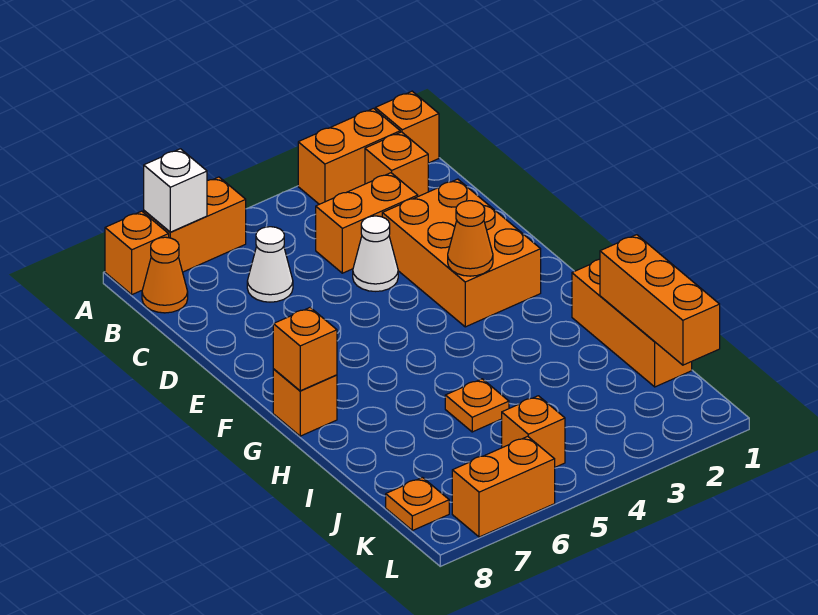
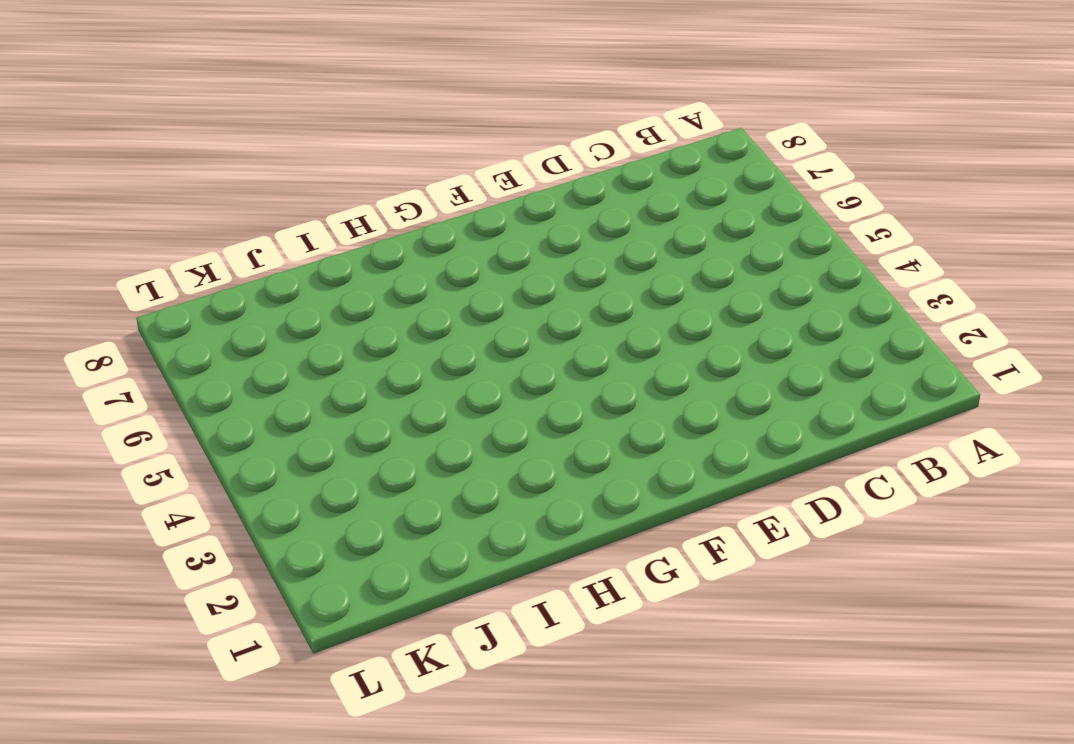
none -> orange brick A1 level 1
none -> orange brick A2:A3 level 1
none -> orange brick A6:A7 level 1

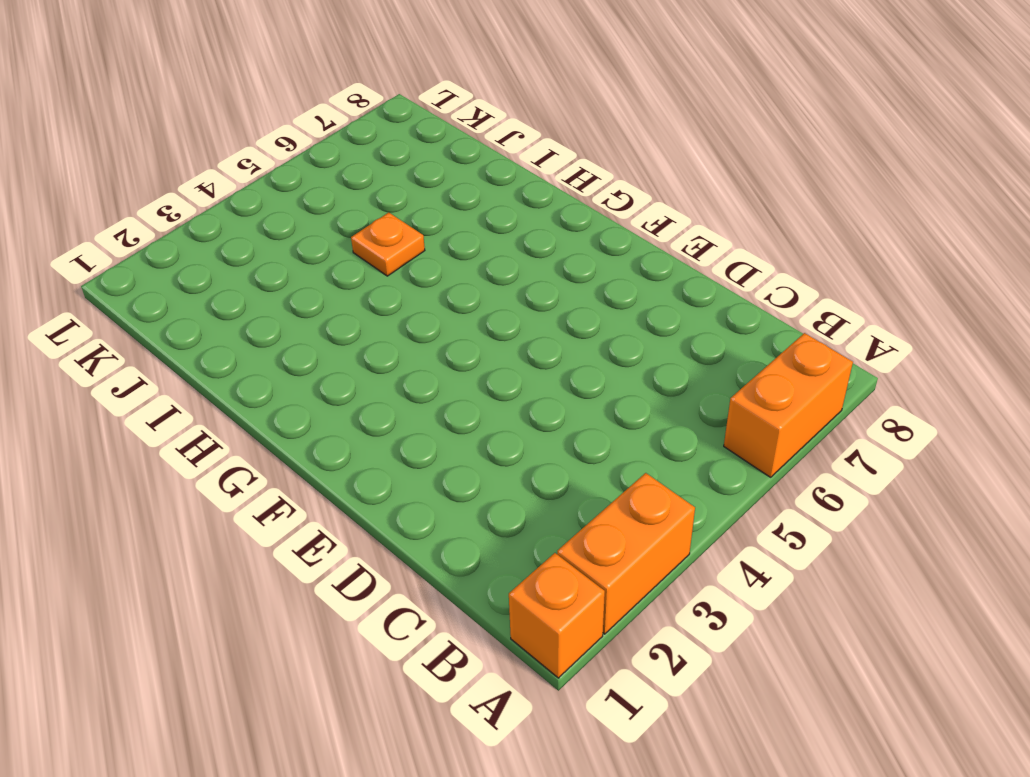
none -> orange brick A8 level 1
none -> orange brick B2 level 1
none -> orange cone B8 level 1

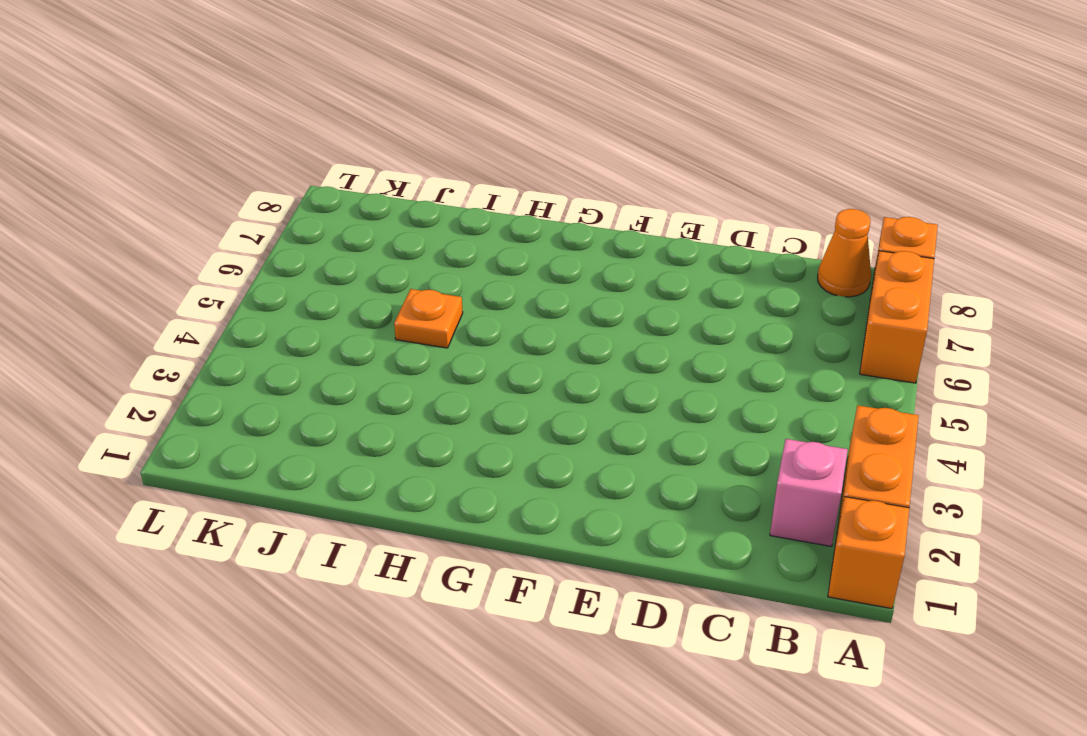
pink brick B2 level 1 -> orange brick B2 level 1
none -> orange brick C3:C4 level 1
none -> white cone C6 level 1
none -> orange brick D2:F3 level 1

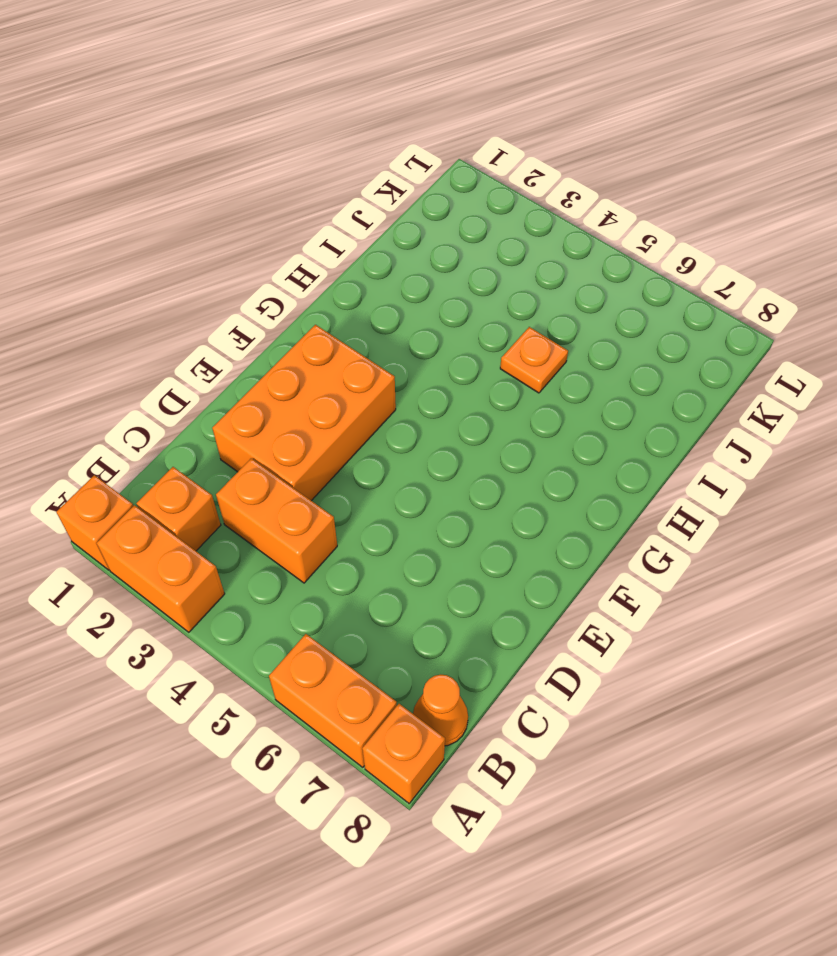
none -> white cone C6 level 1
none -> white cone D4 level 1
none -> orange brick G8 level 1

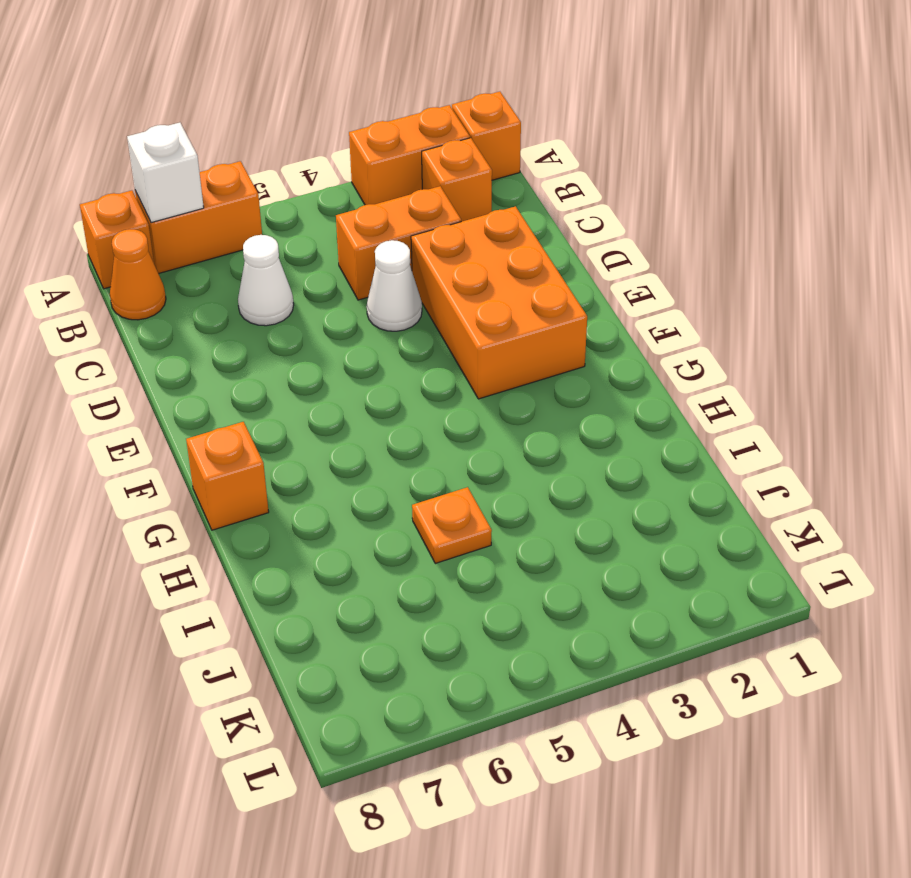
none -> orange brick H1:J1 level 1
none -> orange brick K5 level 1
none -> orange plate K8 level 1

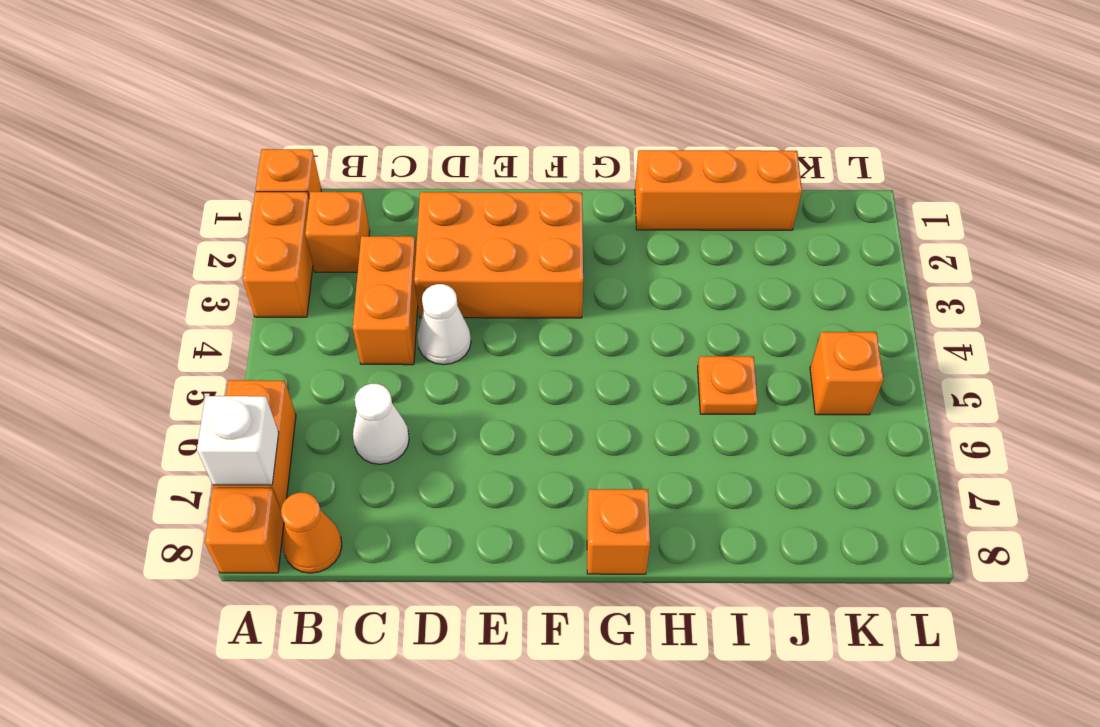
none -> orange plate K8 level 1
none -> orange brick L6:L7 level 1
none -> orange cone F3 level 2

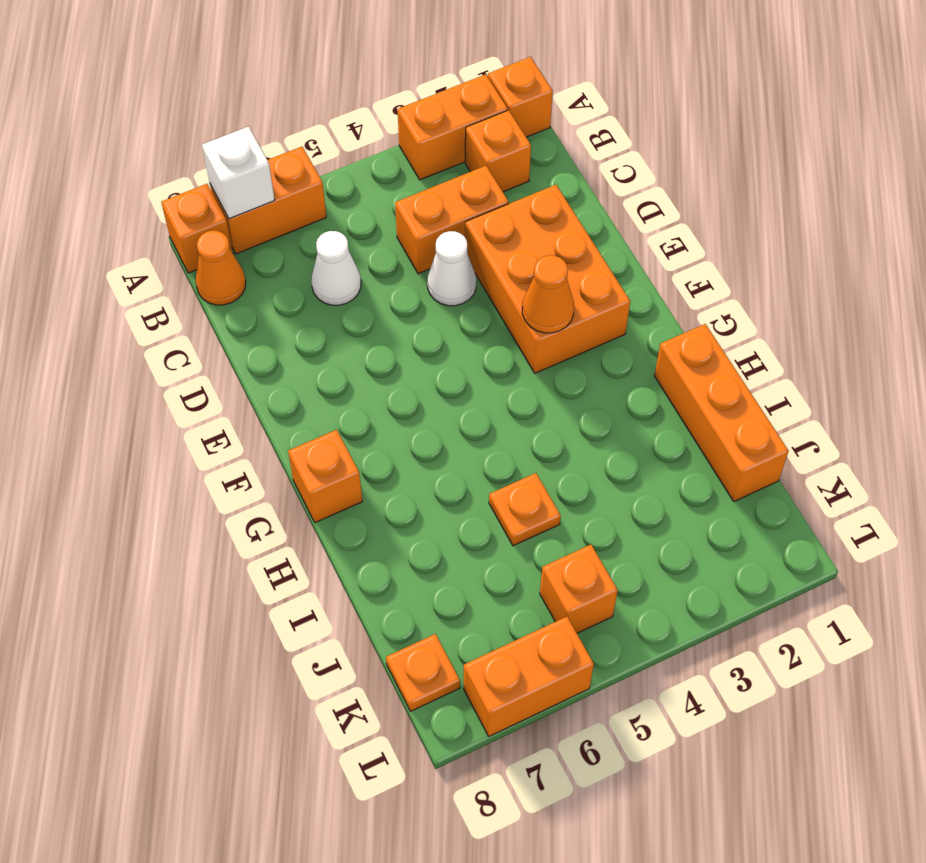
none -> orange brick G8 level 2
none -> orange brick I1:K1 level 2

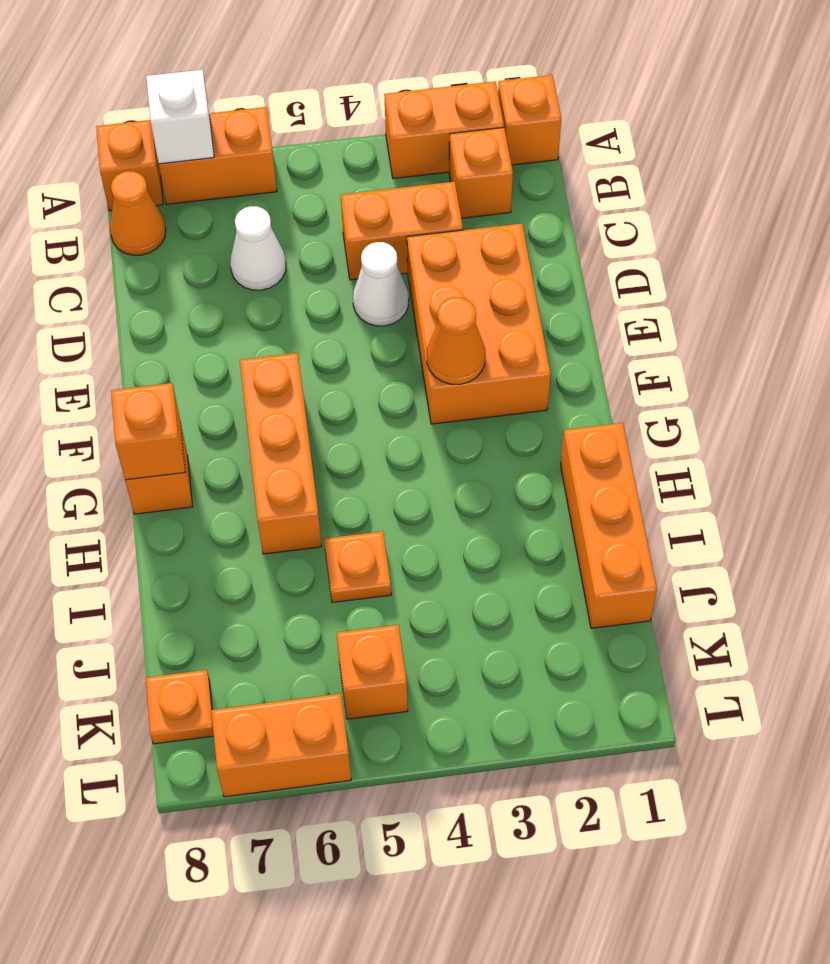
orange brick F6:H6 level 1 -> orange brick I1:K1 level 2

